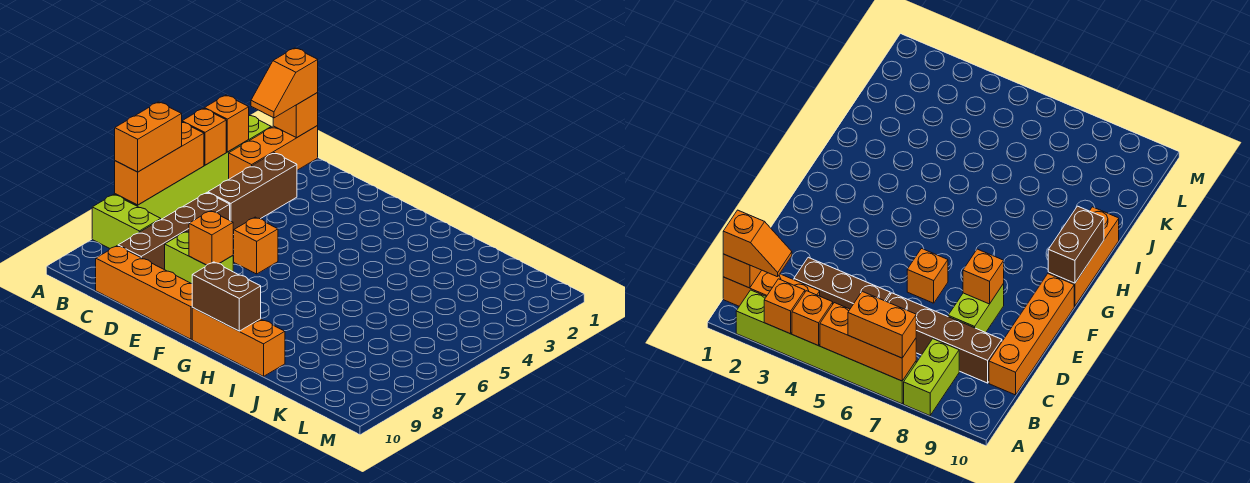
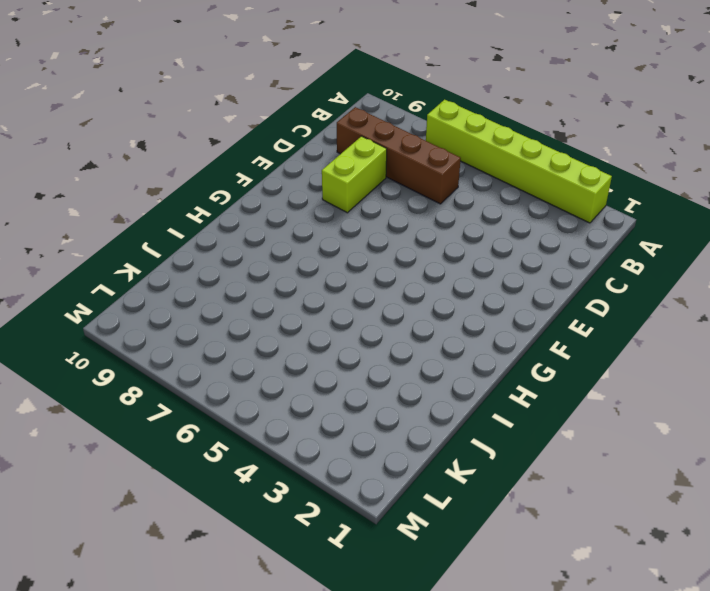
none -> lime brick A8:B8 level 1
none -> orange brick B1:B3 level 1
none -> brown brick C3:C5 level 1

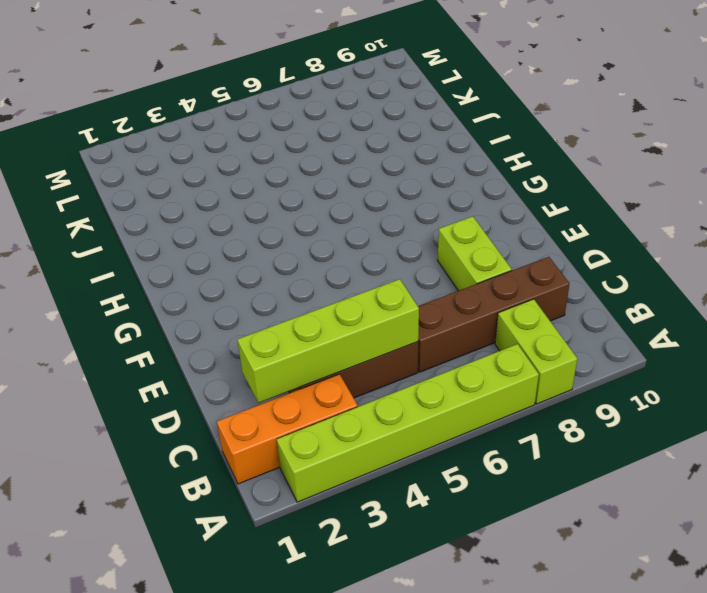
lime brick C2:C5 level 2 -> none
none -> orange brick C10:F10 level 1
none -> orange brick E6 level 1
none -> orange brick G10:I10 level 1

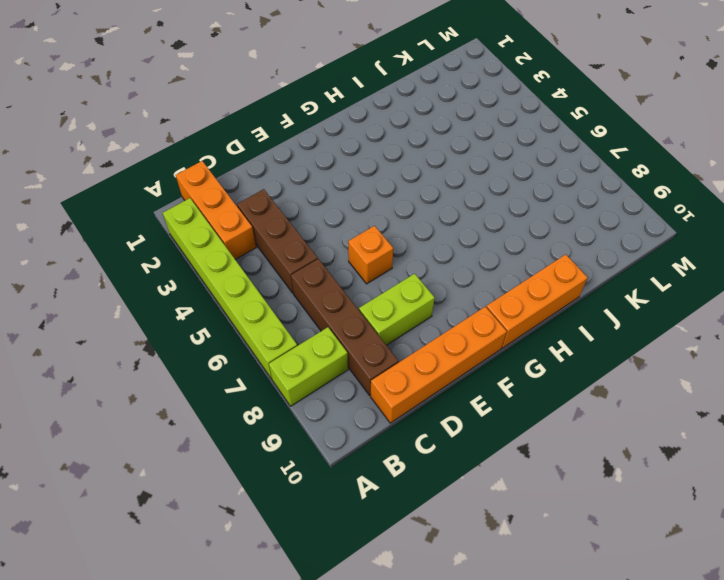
none -> orange brick A3 level 2
none -> orange brick A4 level 2
none -> orange brick A5:A7 level 2

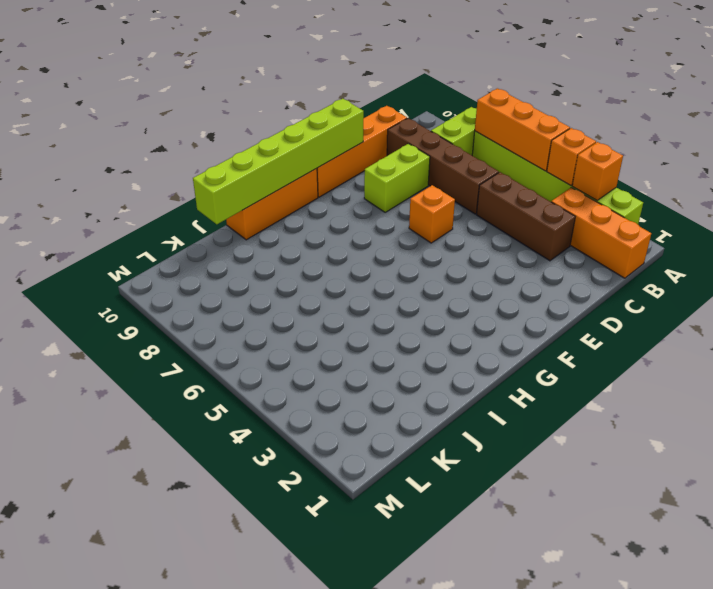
lime brick E10:J10 level 2 -> brown brick G10:H10 level 2
none -> orange brick B1 level 2
none -> orange brick E8 level 2
none -> orange brick A6:A7 level 3

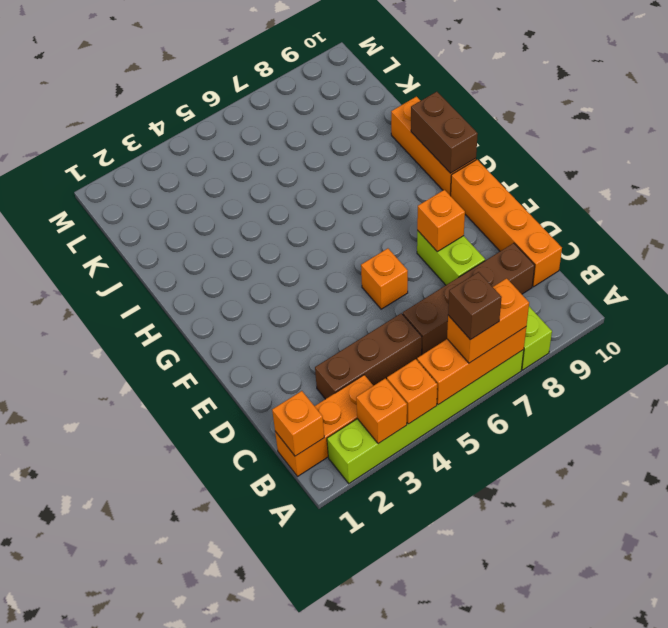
brown brick A6 level 4 -> none
none -> orange slope B1:B2 level 3 top 1

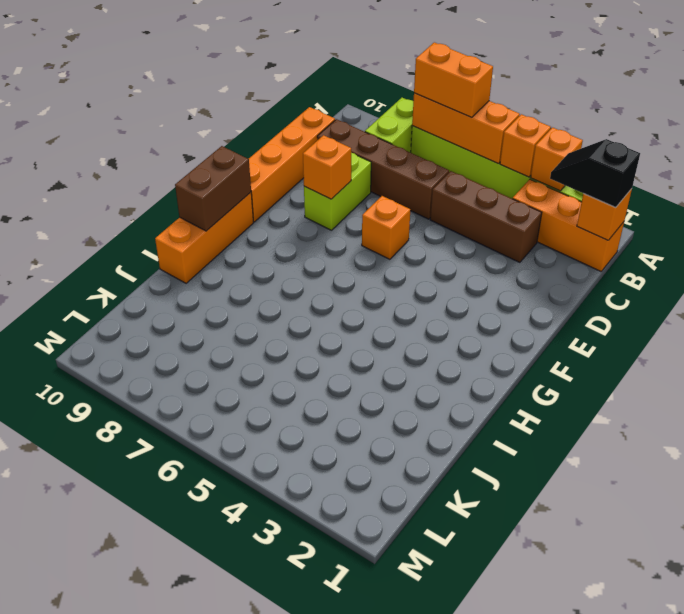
black slope B1:B2 level 3 top 1 -> orange slope B1:B2 level 3 top 1

